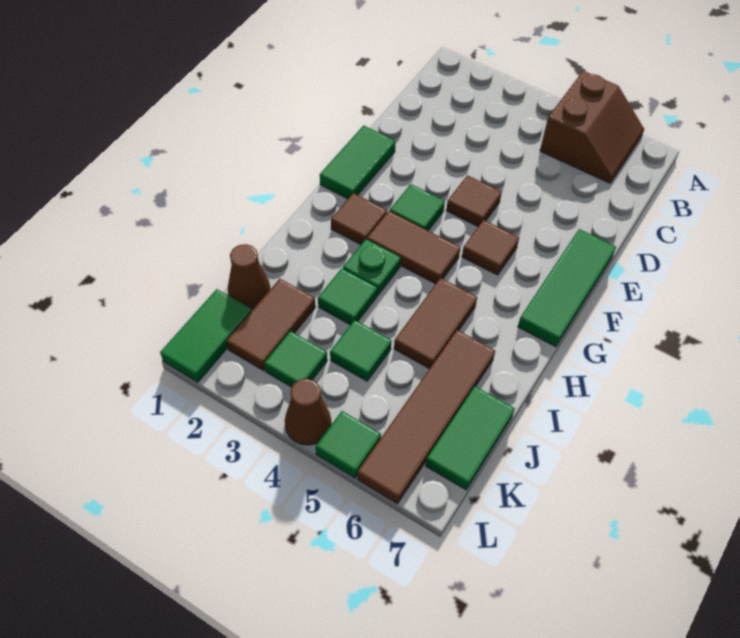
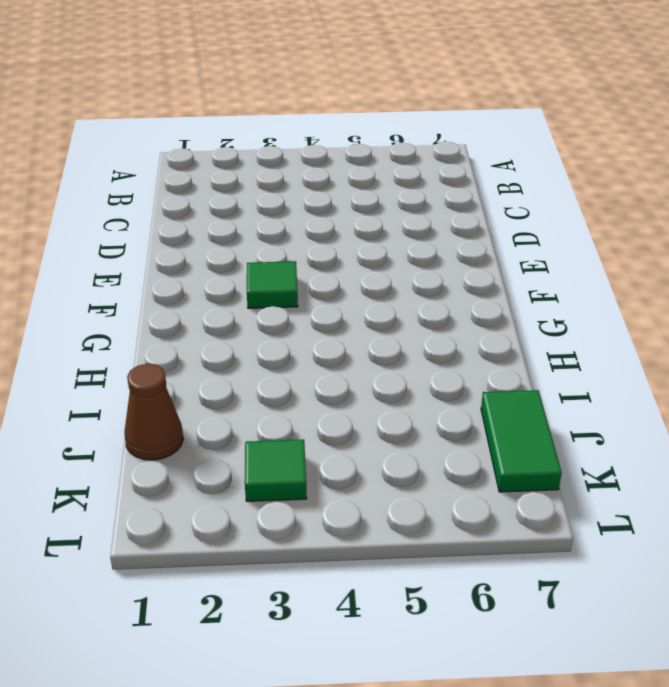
none -> brown slope A5:B6 level 1 top 5
none -> green tile E1:F1 level 1
none -> brown tile E4 level 1

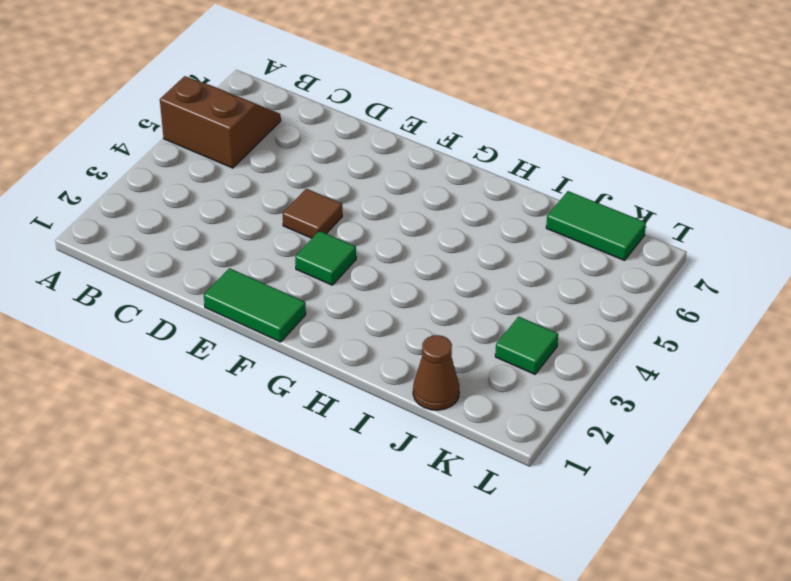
none -> green tile E7:G7 level 1
none -> brown tile F5 level 1
none -> brown tile G2 level 1

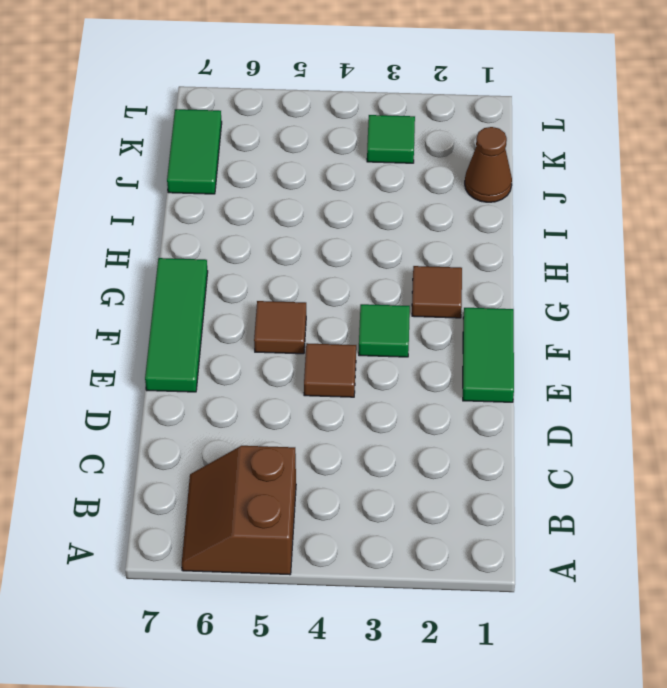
none -> brown tile G3:G4 level 1
none -> green plate H3 level 1
none -> brown tile H5:I5 level 1

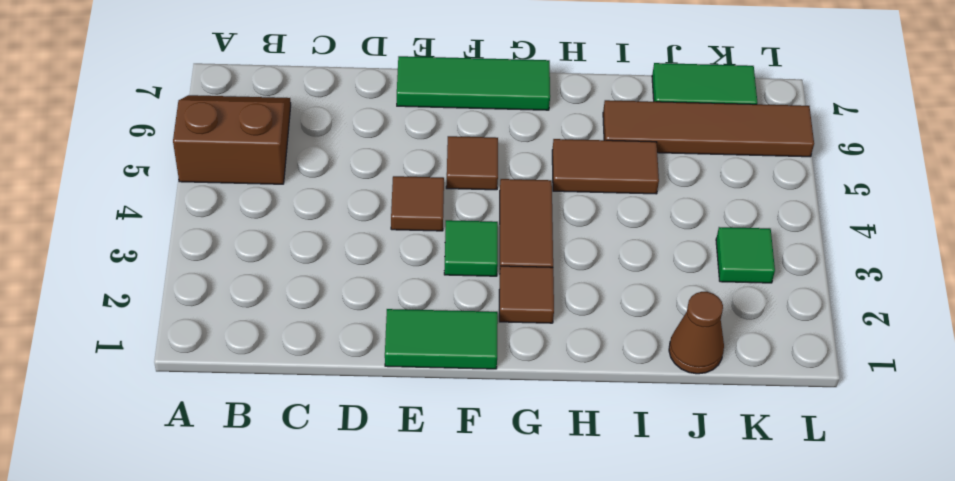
none -> green plate H3 level 1
none -> green tile I3 level 1
none -> brown tile J2:K2 level 1

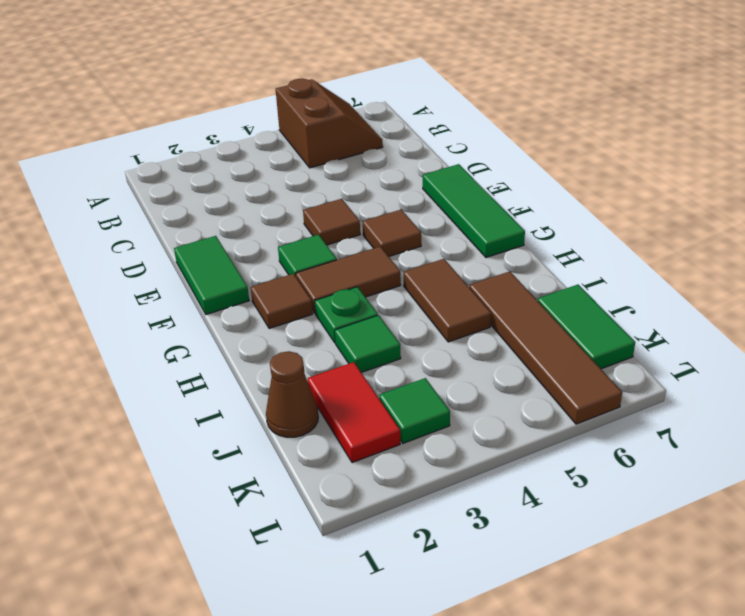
red tile J2:K2 level 1 -> brown tile J2:K2 level 1
none -> green tile J4 level 1
none -> green tile K1:L1 level 1
none -> brown cone L4 level 1

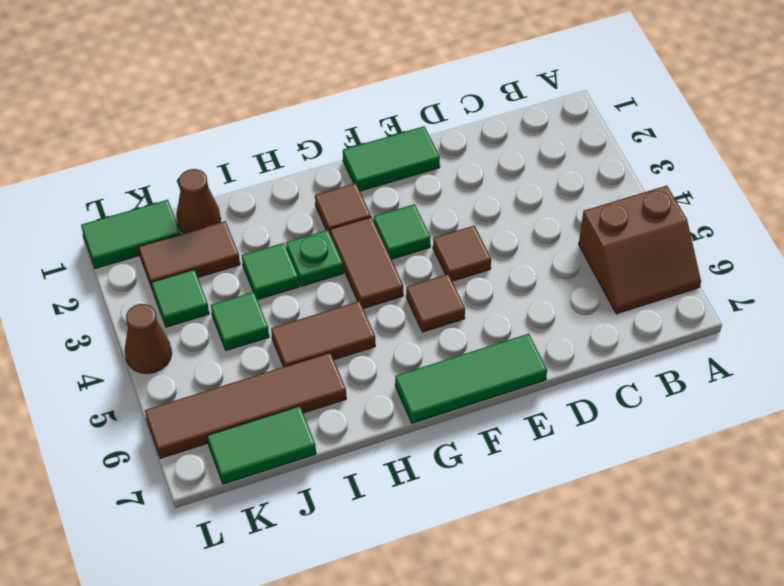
none -> green tile L5 level 1

